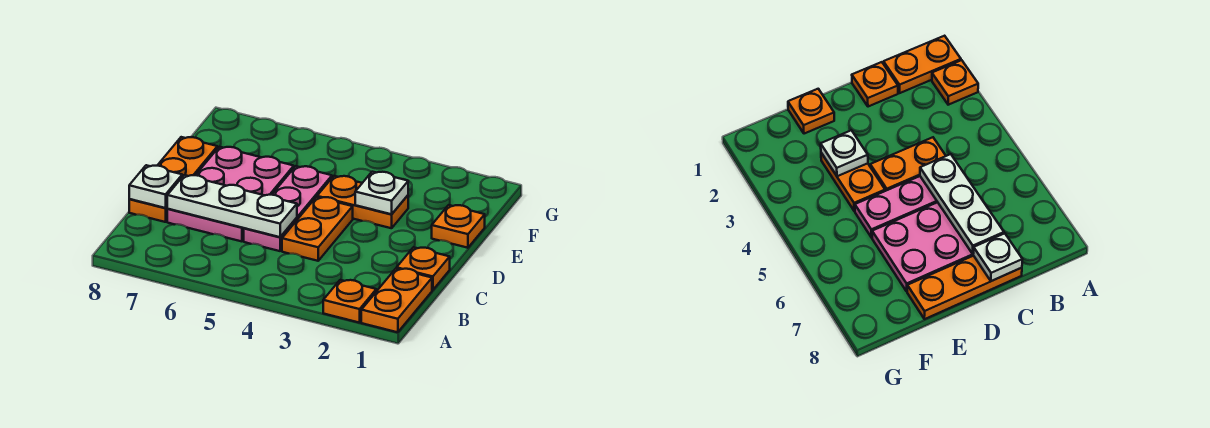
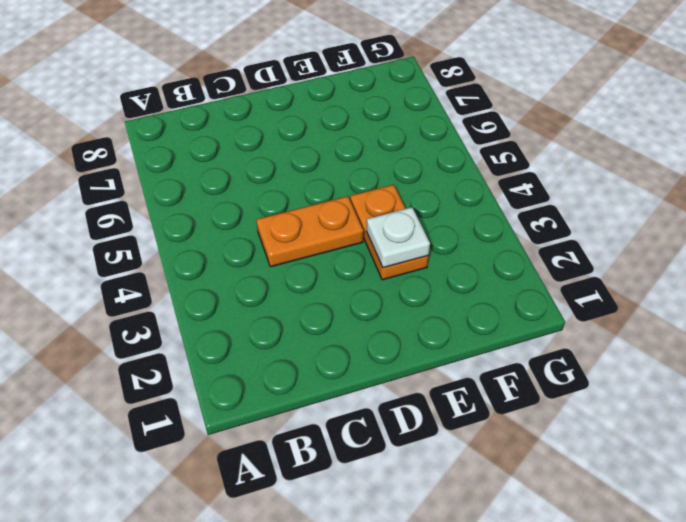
none -> orange plate A1:B1 level 1
none -> orange plate A2 level 1
none -> orange plate C1 level 1

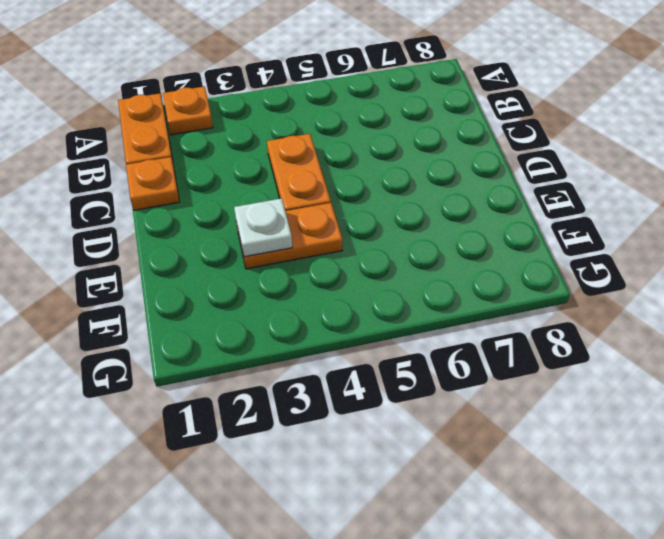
none -> pink plate C5:E5 level 1
none -> pink plate C6:E7 level 1
none -> orange plate C8:E8 level 1

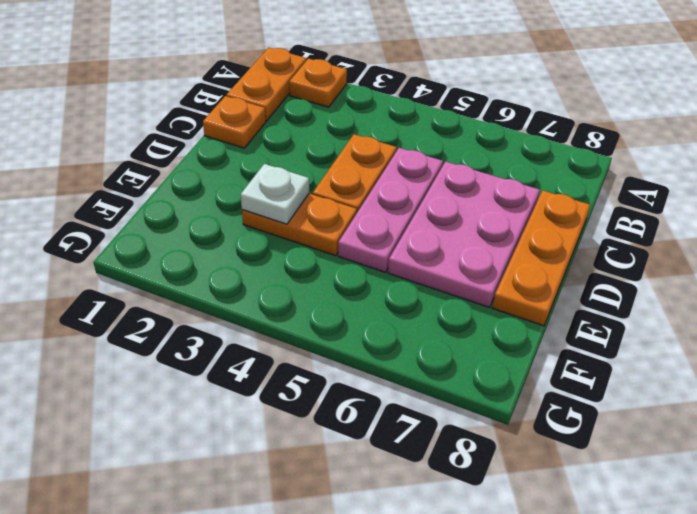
none -> orange plate E1 level 1
none -> white plate C5:C7 level 2
none -> white plate C8 level 2

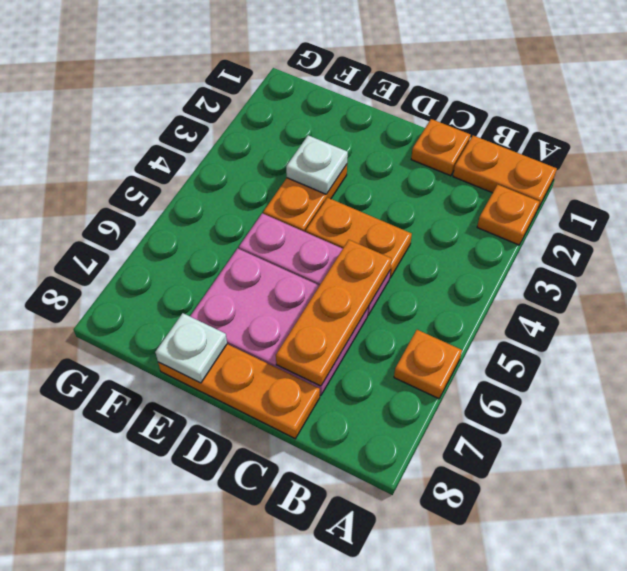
orange plate A6 level 1 -> orange plate E1 level 1
orange plate C5:C7 level 2 -> white plate C5:C7 level 2
white plate E8 level 2 -> white plate C8 level 2

